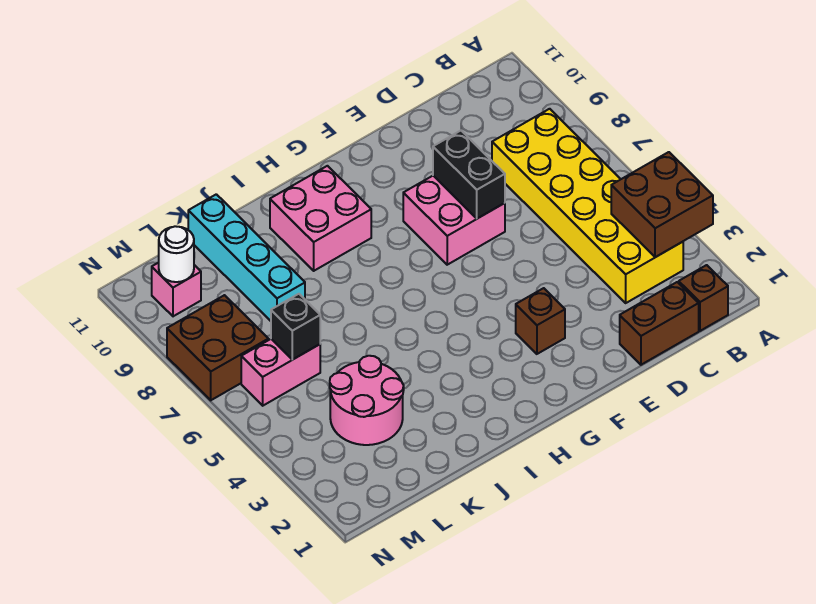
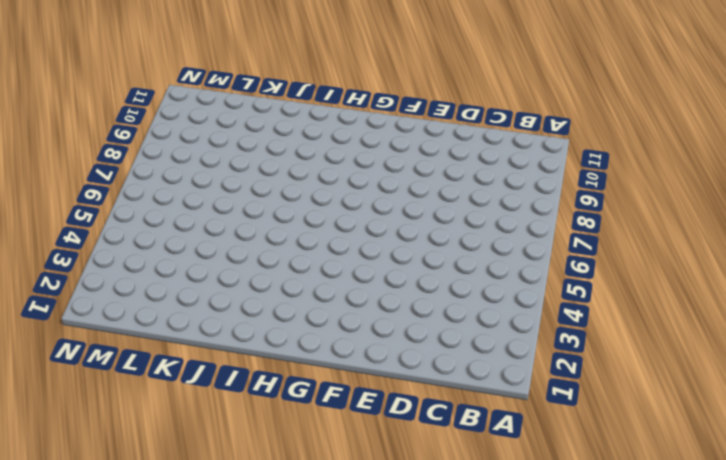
none -> brown brick B1 level 1
none -> yellow brick B3:C8 level 1
none -> brown brick C1:D1 level 1

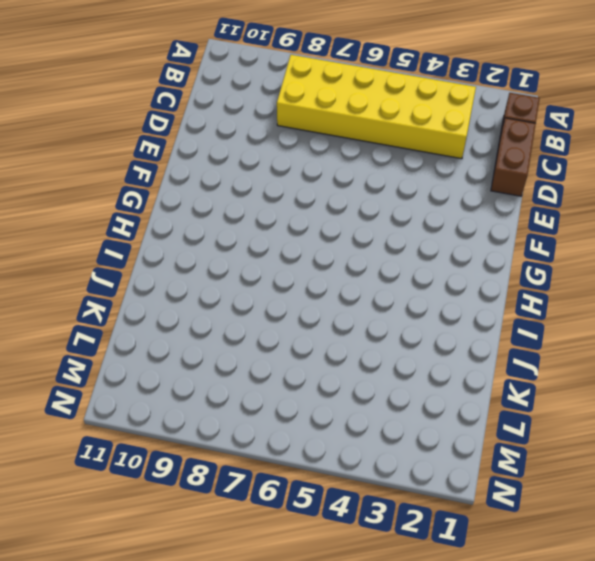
none -> pink brick E7:F8 level 1
none -> brown brick F3 level 1
none -> pink brick H9:I10 level 1

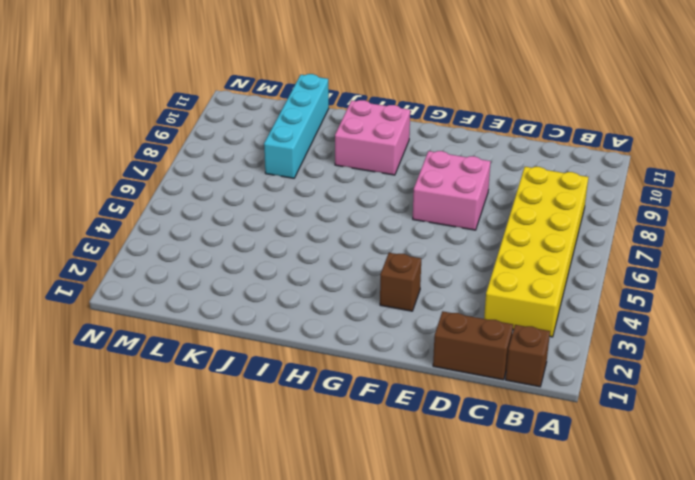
none -> pink round brick K3:L4 level 1
none -> pink brick L6:M6 level 1
none -> brown brick M7:N8 level 1

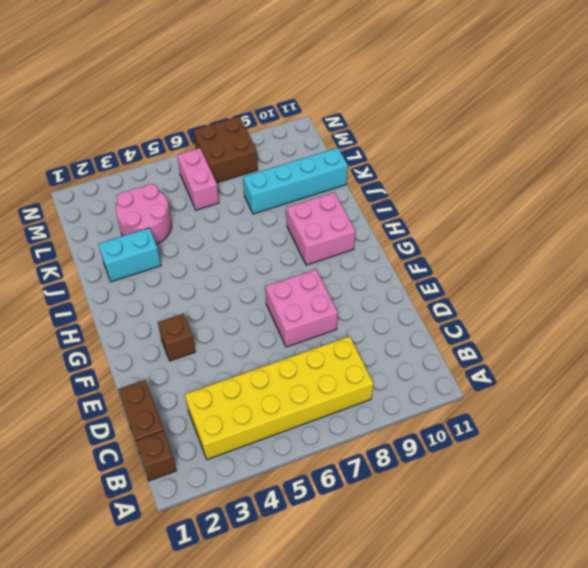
cyan brick J2:J3 level 1 -> none
none -> pink brick M10 level 1
none -> brown brick A3:B4 level 2
none -> black brick E7:E8 level 2

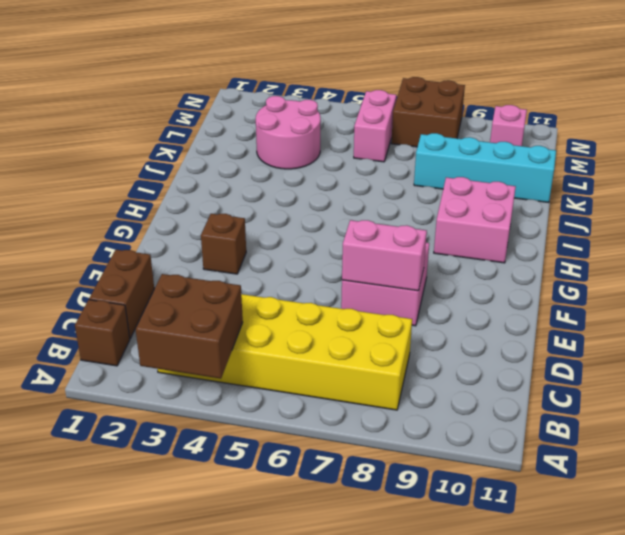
pink brick E7:E8 level 2 -> black brick E7:E8 level 2
none -> black brick L6 level 2
none -> white round brick M10 level 2

